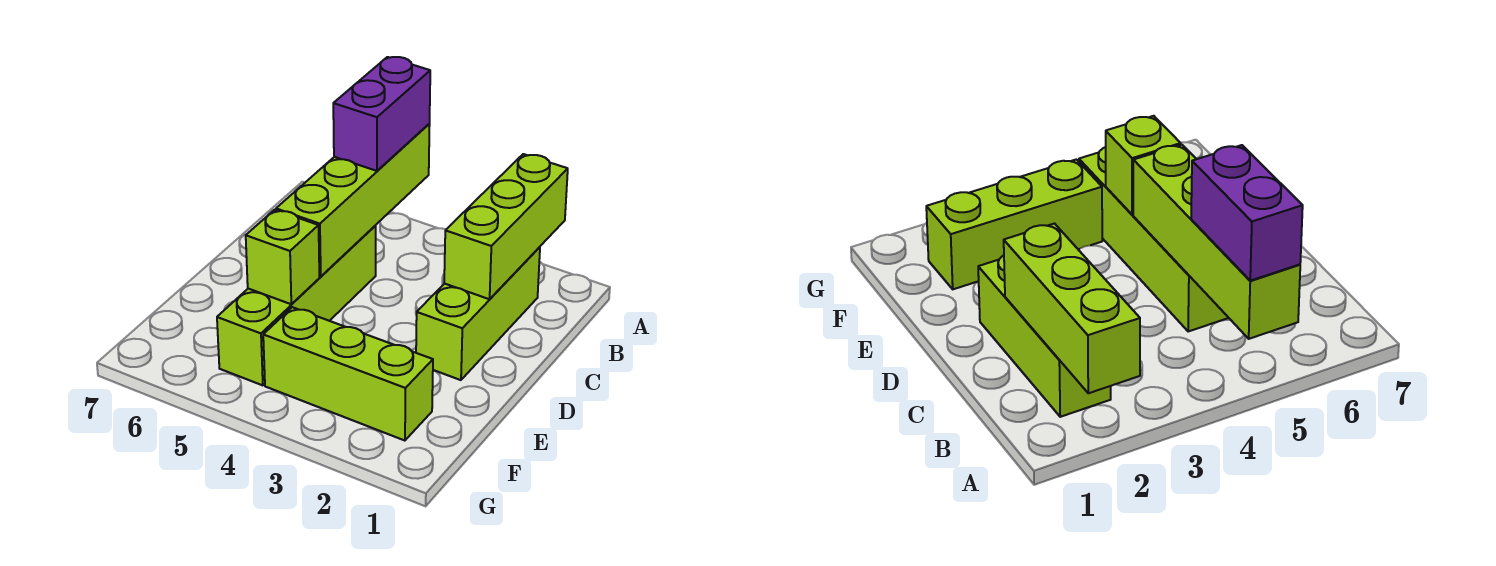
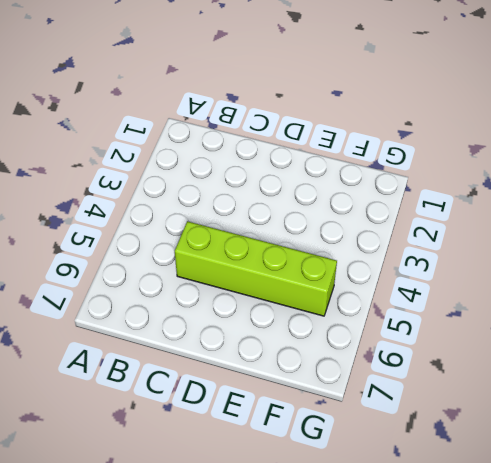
none -> lime brick B2:D2 level 1
none -> lime brick F2:F4 level 1

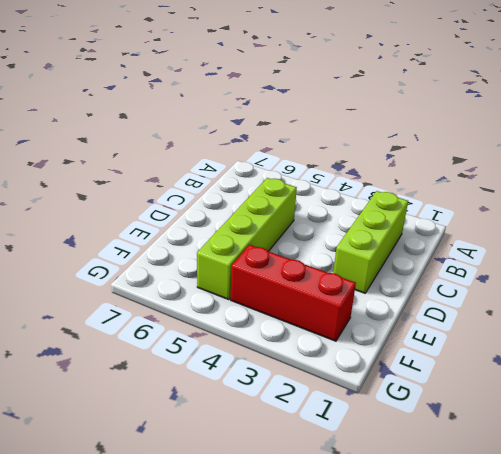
red brick F2:F4 level 1 -> lime brick F2:F4 level 1
none -> lime brick A2:C2 level 2
none -> lime brick A5:D5 level 2

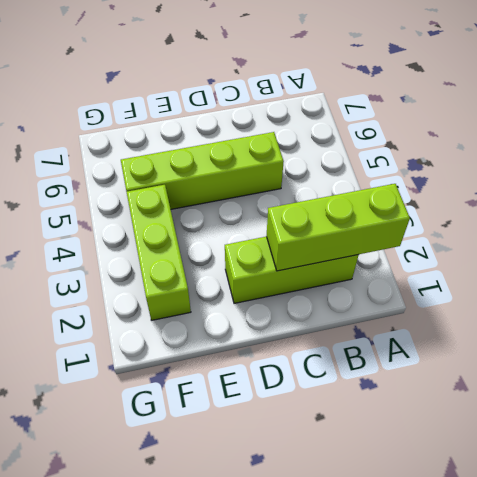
none -> lime brick A5:D5 level 2
none -> lime brick E5 level 2

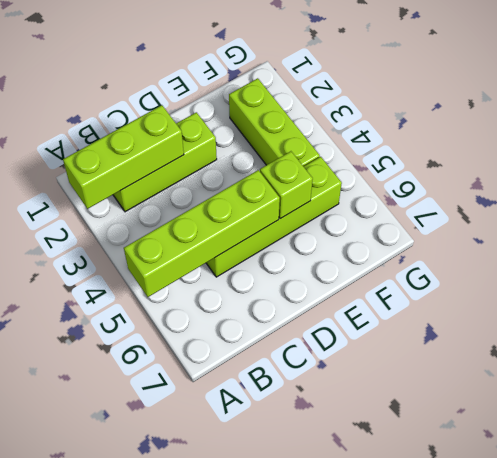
none -> purple brick A5:B5 level 3

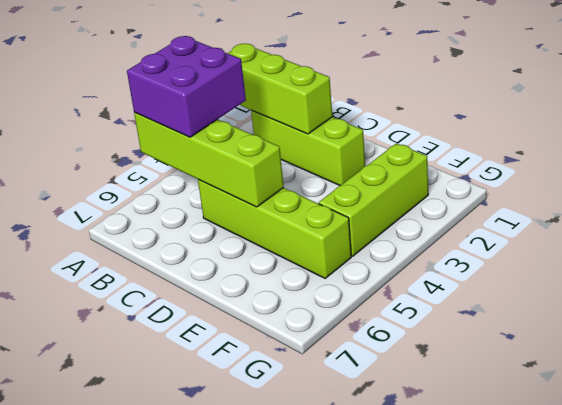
purple brick A4:B5 level 3 -> purple brick A5:B5 level 3
none -> lime brick E5 level 2

